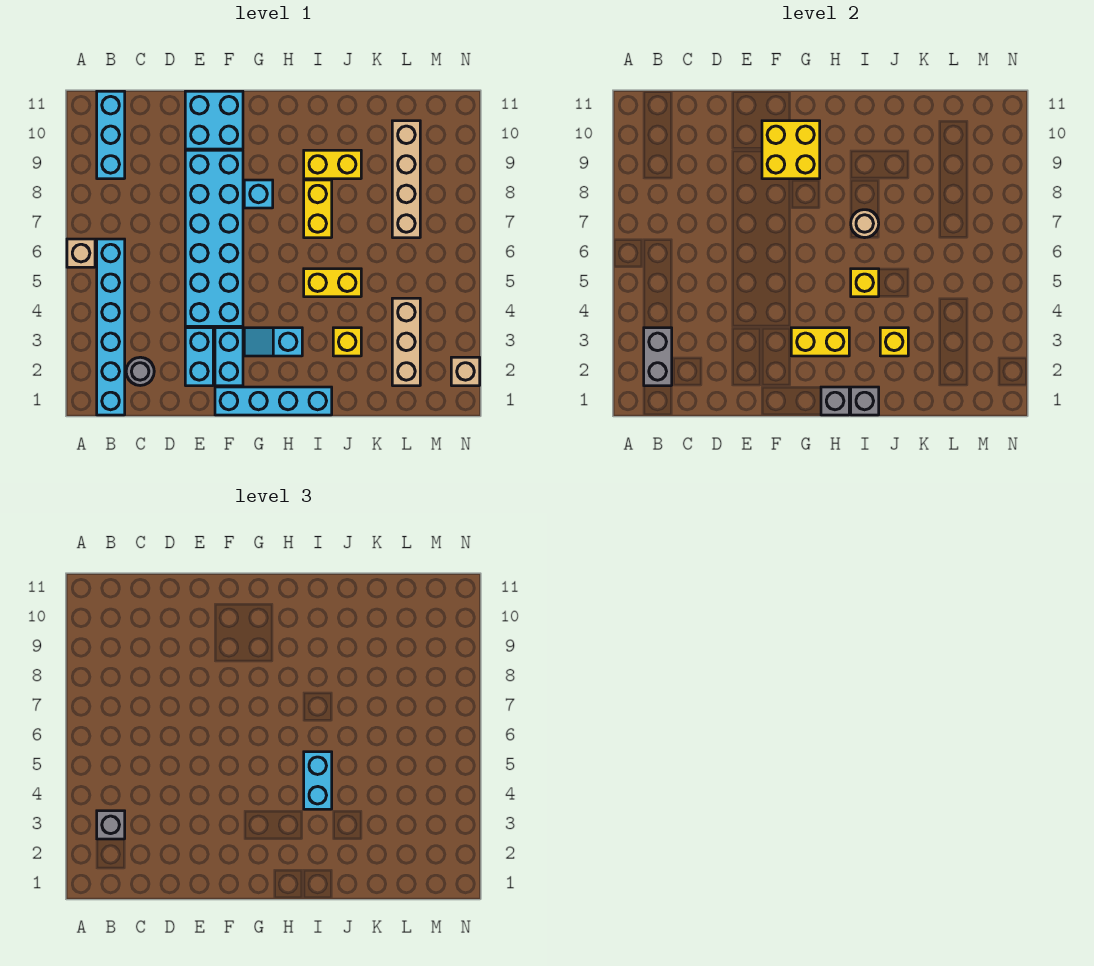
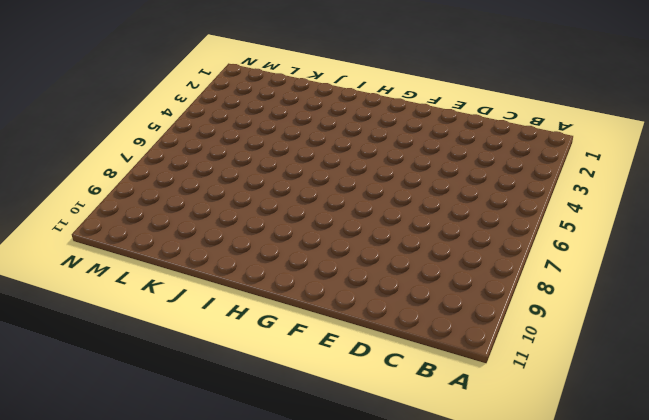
none -> tan brick A6 level 1
none -> cyan brick B1:B6 level 1
none -> cyan brick B9:B11 level 1

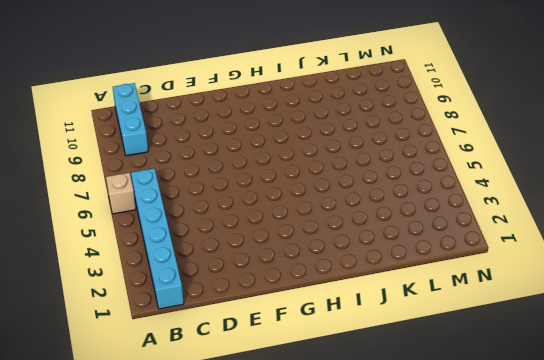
none -> grey round brick C2 level 1
none -> cyan brick E2:E3 level 1
none -> cyan brick E4:F9 level 1

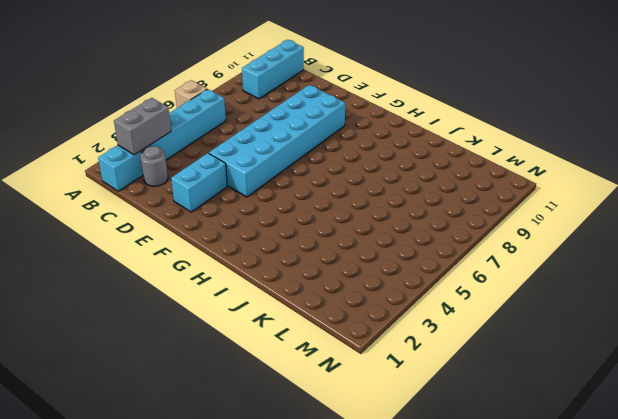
none -> cyan brick E10:F11 level 1
none -> cyan brick F1:I1 level 1
none -> cyan brick F2:F3 level 1

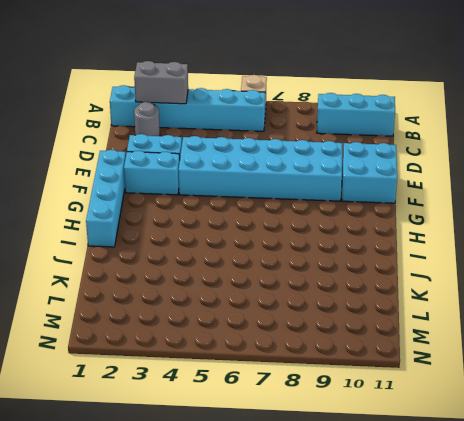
none -> cyan slope G3:H3 level 1 top H
none -> cyan brick G8 level 1
none -> yellow brick I5:J5 level 1

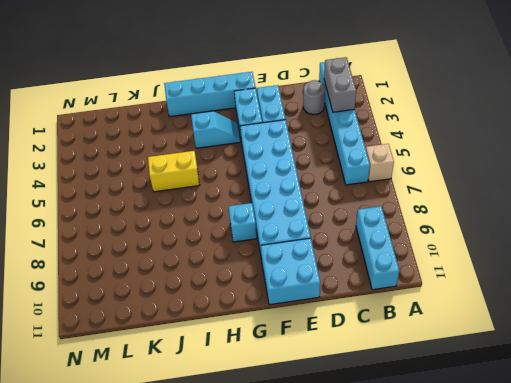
none -> yellow brick I7:I8 level 1
none -> yellow brick I9:J9 level 1
none -> yellow brick J3 level 1

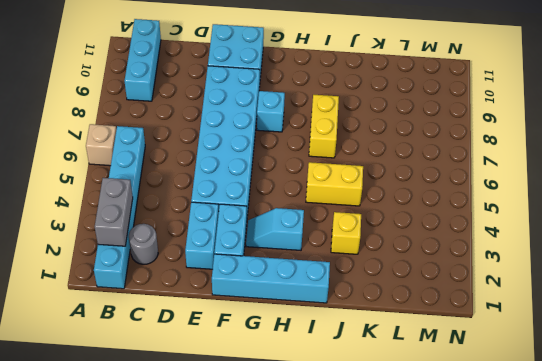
none -> yellow brick I9:J9 level 1
none -> tan brick L2:L4 level 1
none -> tan brick L7:L10 level 1

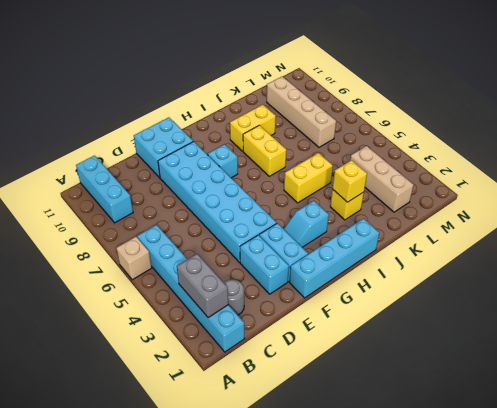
none -> tan brick N2 level 1
none -> yellow brick F9:G10 level 2
none -> yellow brick G3:H3 level 2

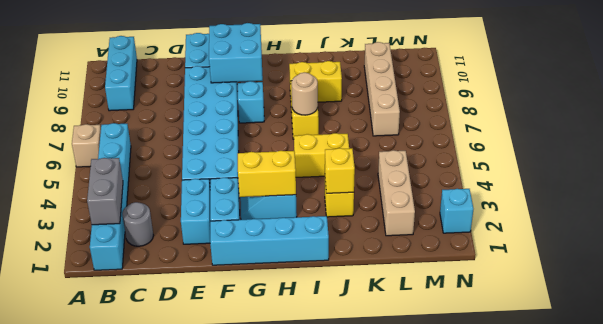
cyan brick F9:G10 level 2 -> yellow brick F9:G10 level 2
cyan brick N2 level 1 -> tan brick N2 level 1
none -> grey brick H1 level 2
none -> grey brick I1 level 2
none -> yellow brick I5 level 2

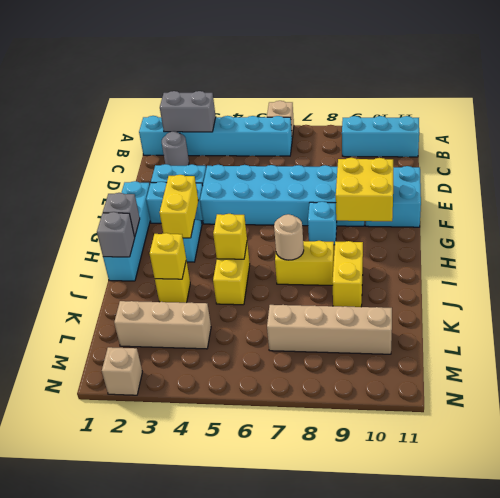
none -> grey brick B3 level 3
none -> cyan brick I4:I5 level 3

